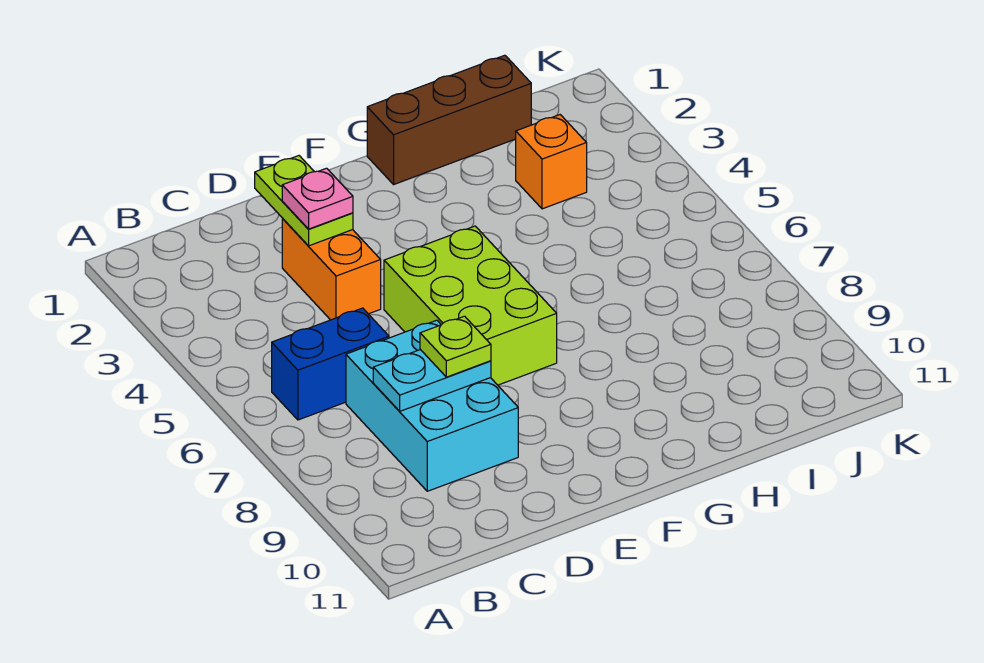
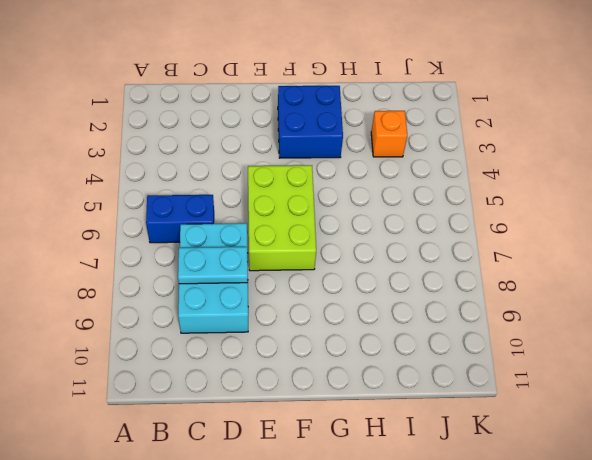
blue brick F2:G3 level 1 -> none
none -> orange brick D3:D4 level 1
none -> brown brick G1:I1 level 1

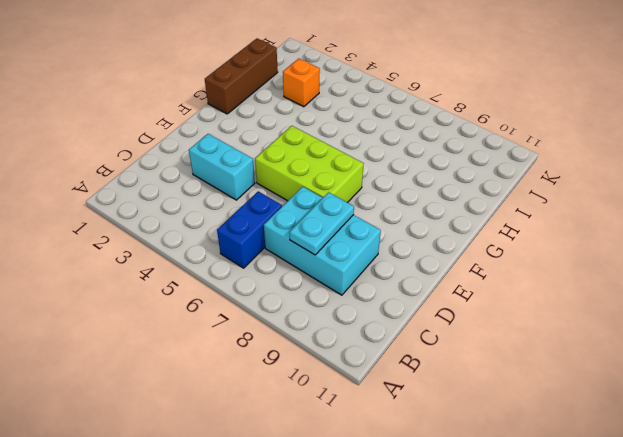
cyan brick D3:D4 level 1 -> orange brick D3:D4 level 1
none -> lime plate D2:D3 level 2
none -> pink plate D3 level 3

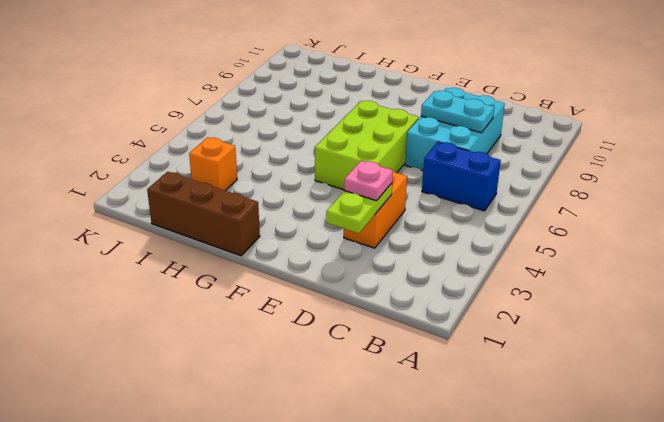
none -> lime plate D8 level 3

